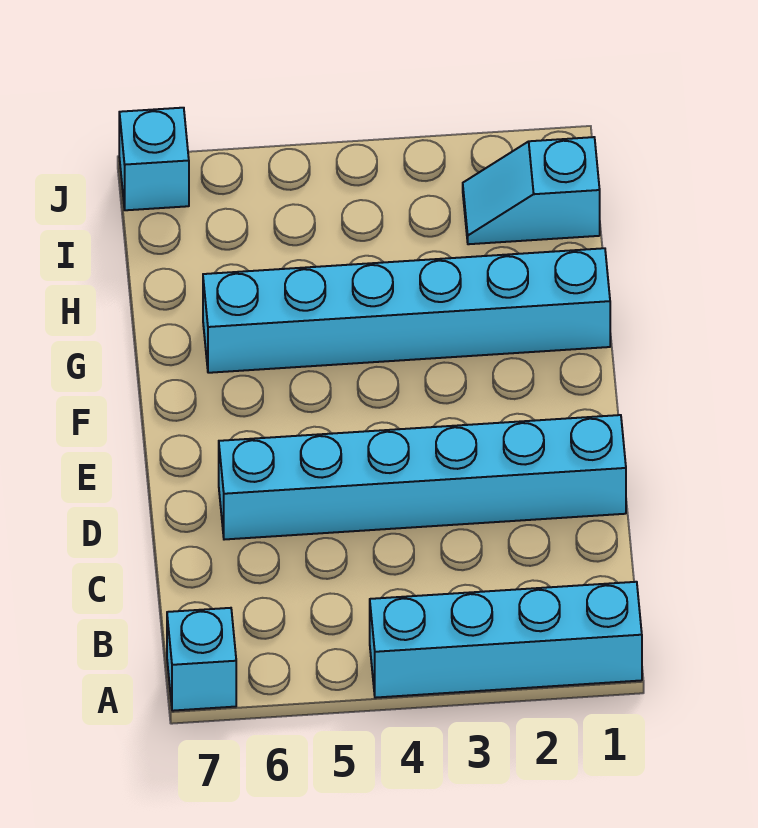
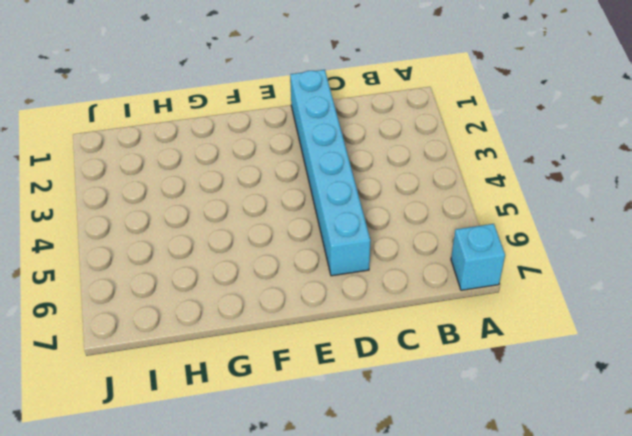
none -> cyan brick A1:A4 level 1
none -> cyan brick G1:G6 level 1

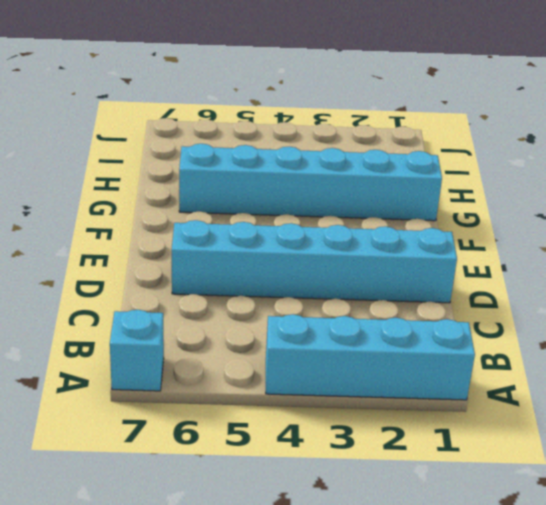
none -> cyan slope I1:I2 level 1 top 1
none -> cyan brick J7 level 1

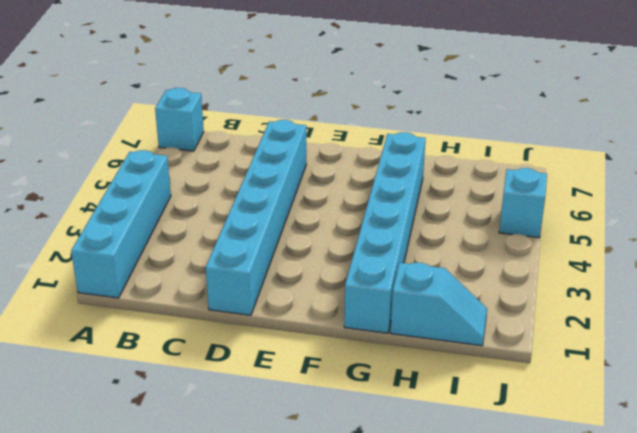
cyan slope H1:I1 level 1 top H -> cyan slope I1:I2 level 1 top 1
cyan brick J5 level 1 -> cyan brick J7 level 1

